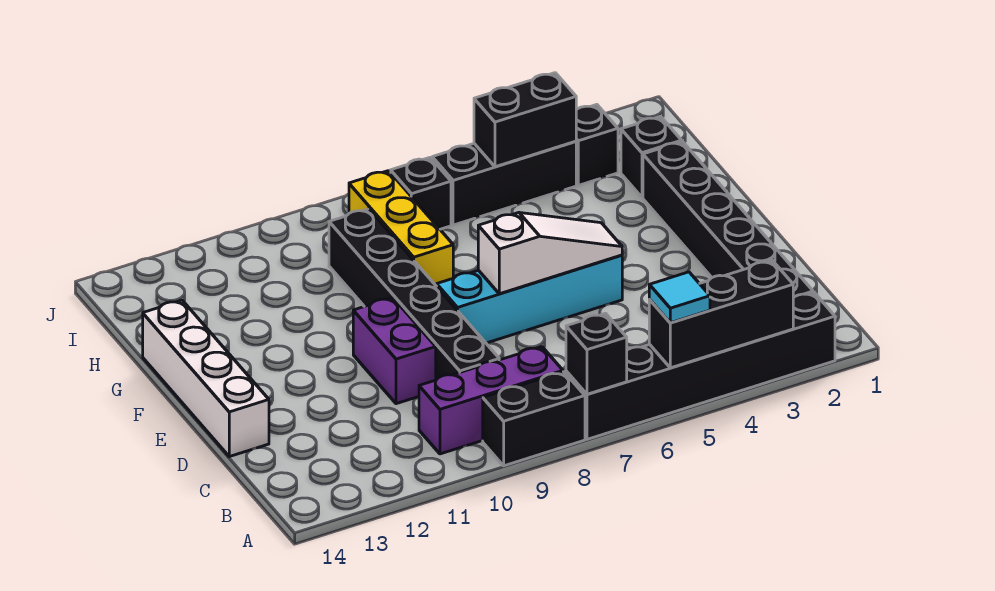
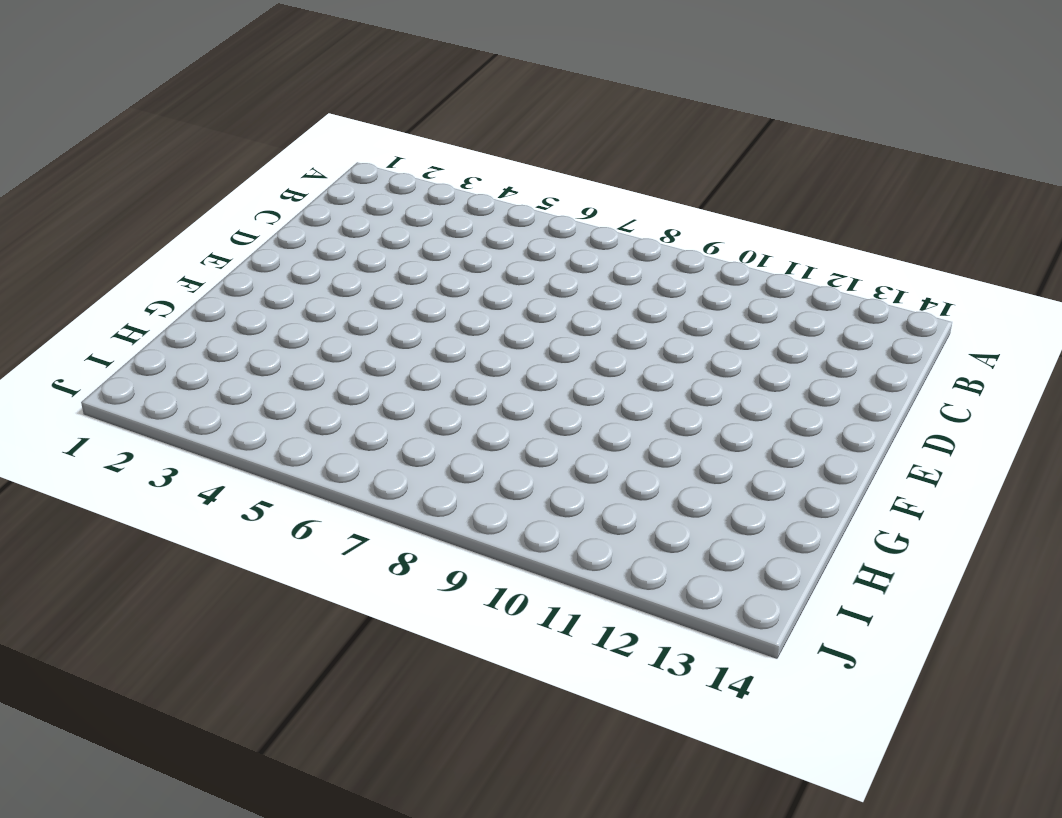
none -> black brick A2:A7 level 1
none -> black brick A8:A9 level 1
none -> black brick B2:G2 level 1

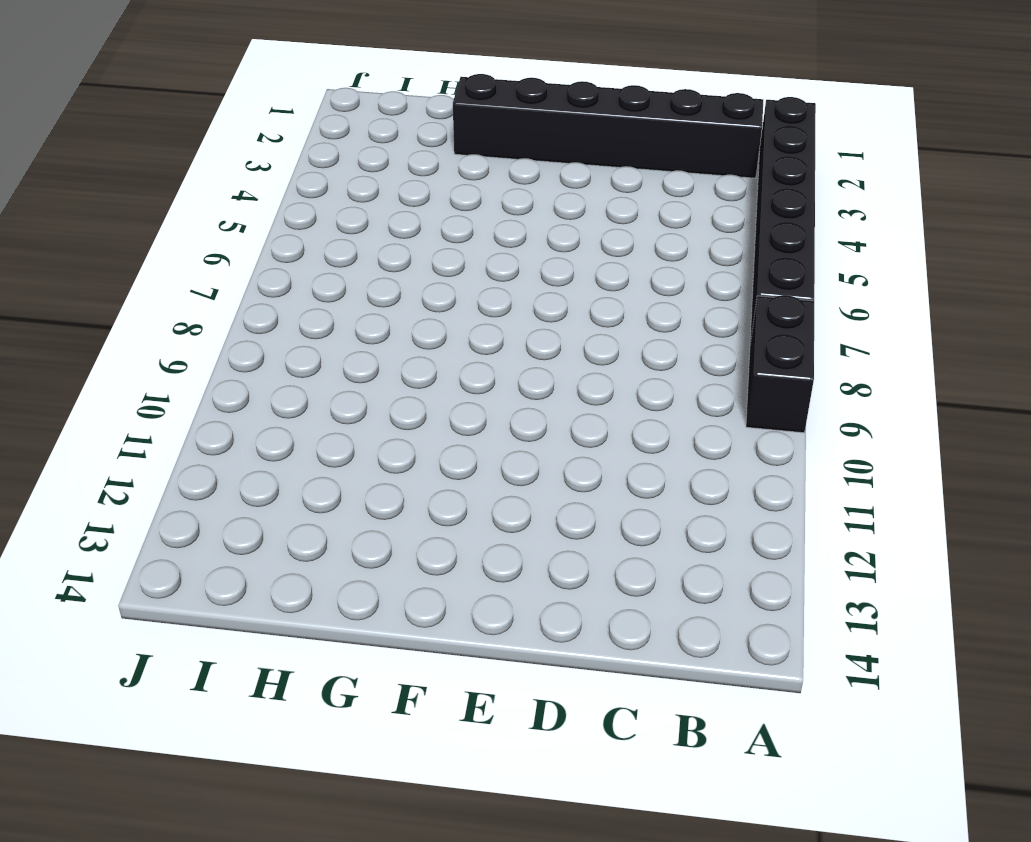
none -> purple brick B8:B10 level 1
none -> black brick C9:H9 level 1
none -> purple brick D10:E10 level 1

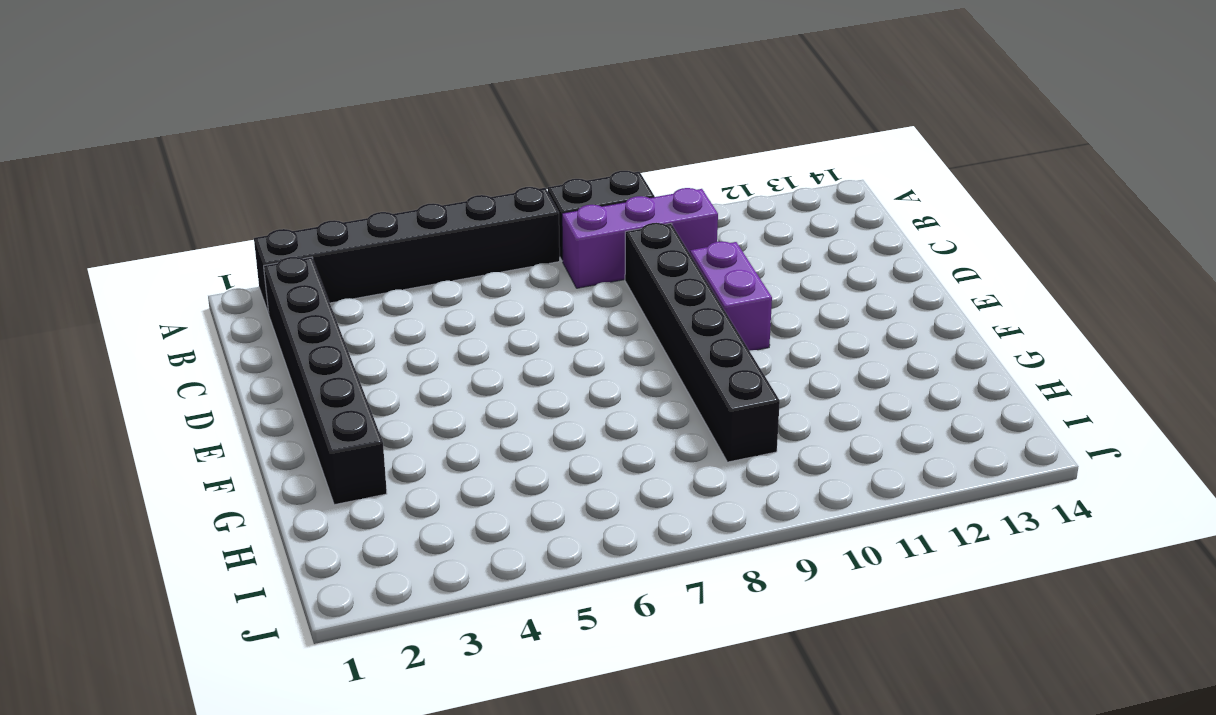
none -> white brick D14:G14 level 1
none -> cyan brick E5:E8 level 1
none -> yellow brick G8:I8 level 1

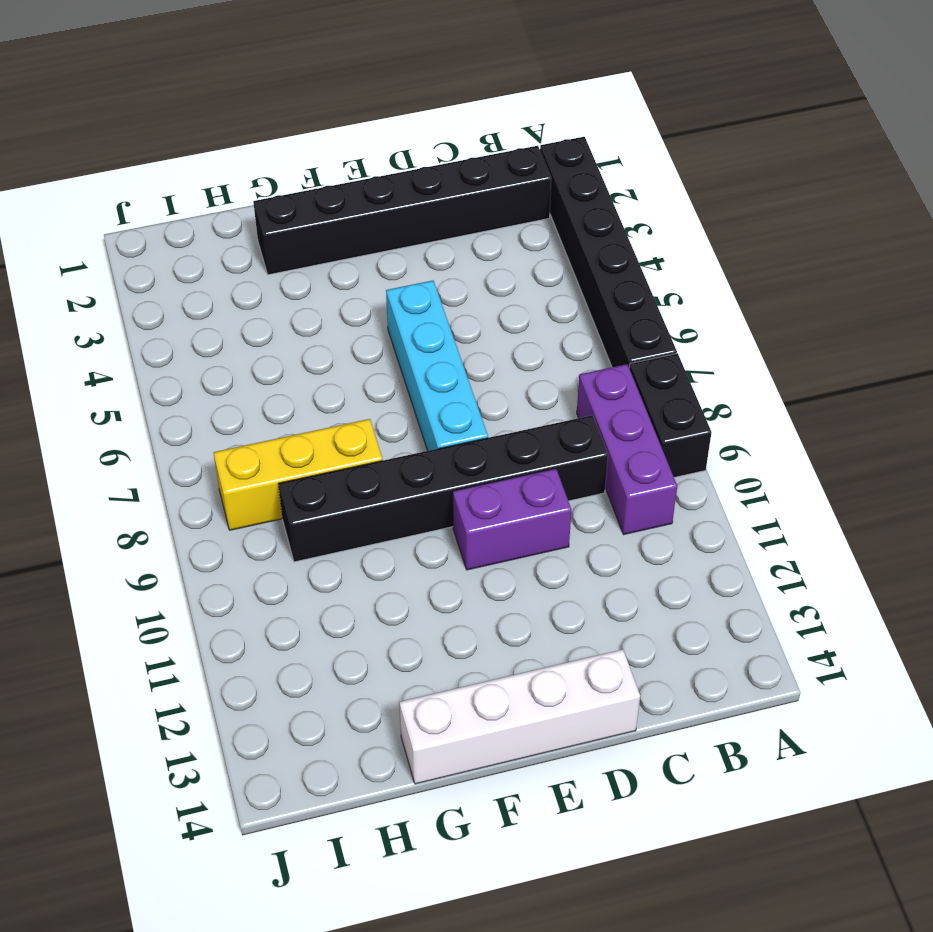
none -> black brick H2 level 1
none -> black brick I3 level 1
none -> black brick I4:I6 level 1

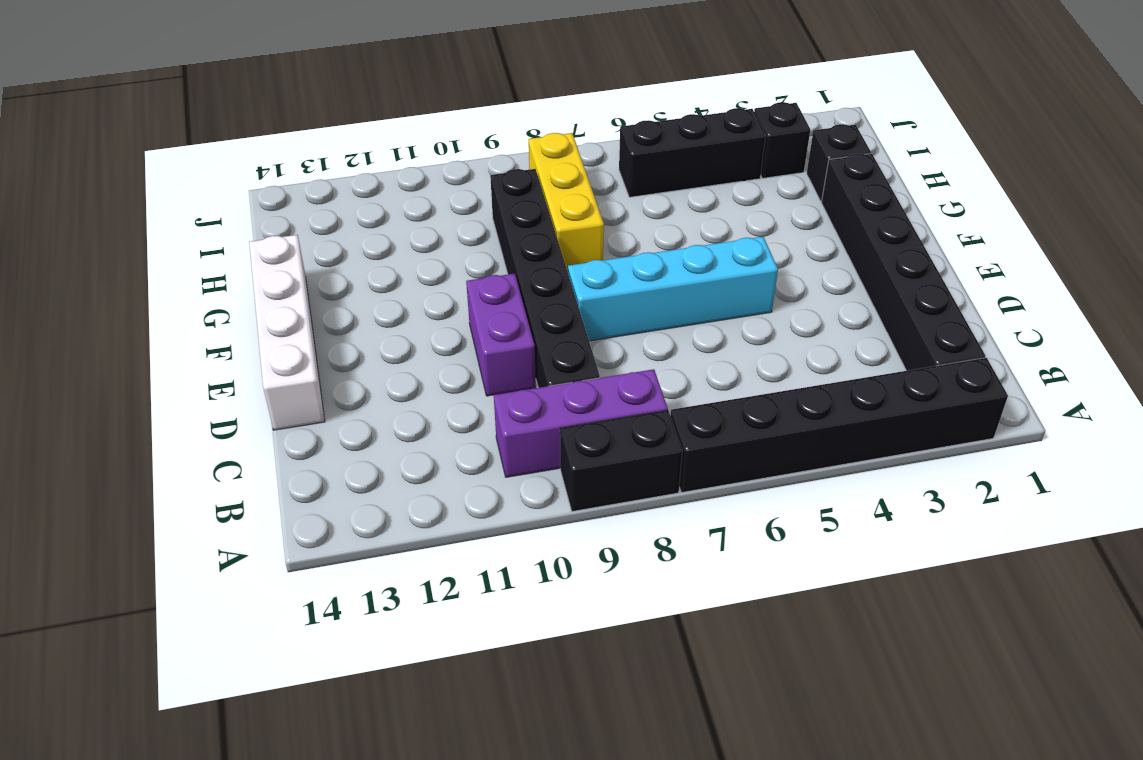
none -> black brick I7 level 1
none -> black brick A3:A5 level 2
none -> black brick A7 level 2

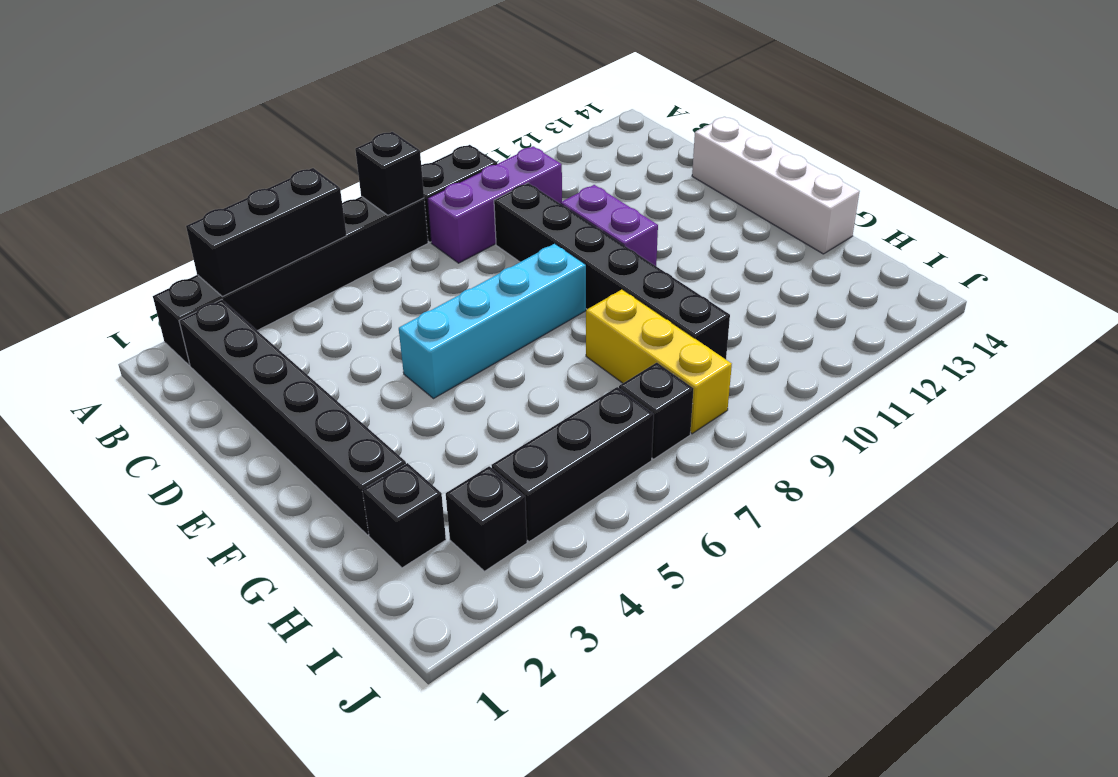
none -> white slope E5:E7 level 2 top 7
none -> black brick I4:I5 level 2
none -> cyan tile A5 level 3

